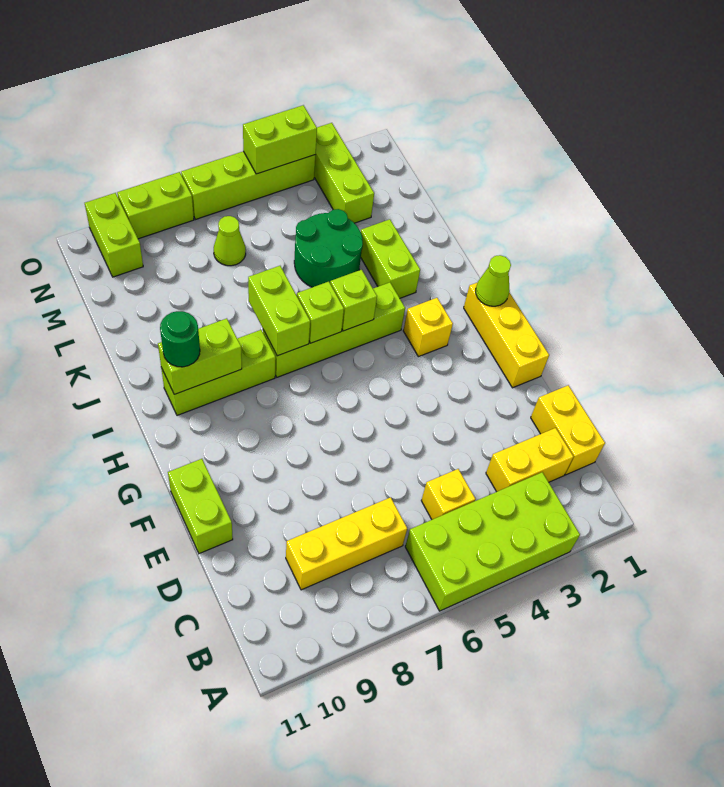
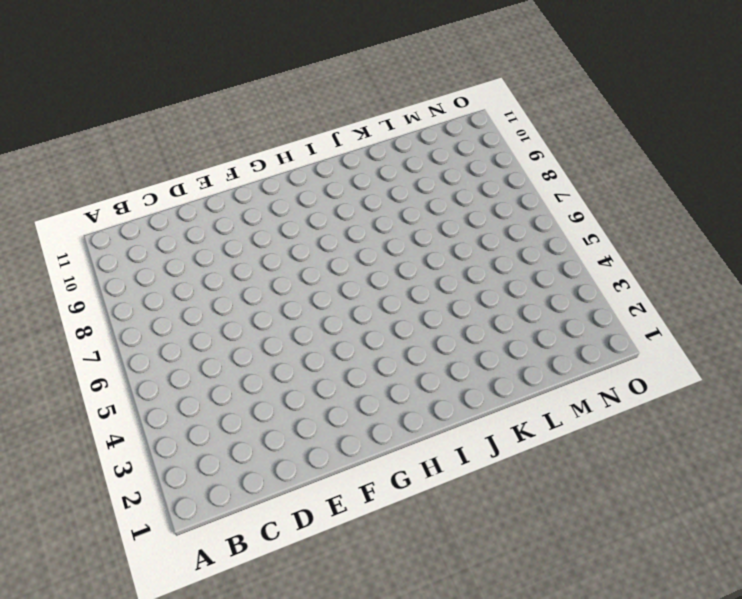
none -> lime brick A3:B6 level 1
none -> yellow brick C1:D1 level 1
none -> yellow brick C2:C3 level 1

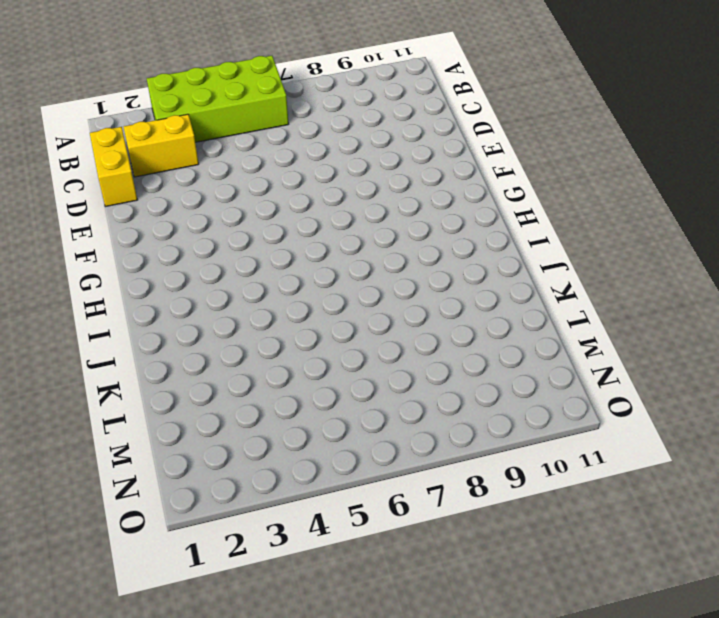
none -> yellow brick C5 level 1
none -> yellow brick C7:C9 level 1
none -> lime brick E11:F11 level 1

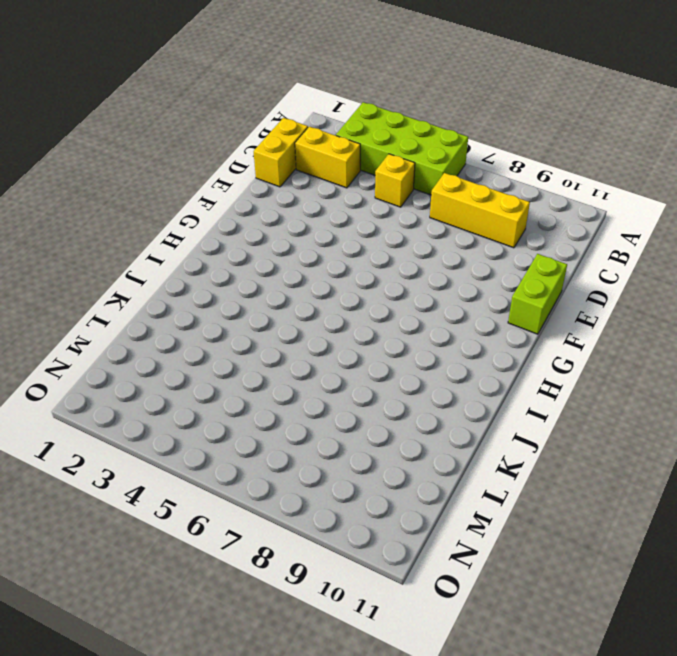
none -> yellow brick F1:H1 level 1
none -> yellow brick H3 level 1
none -> lime brick I4:I7 level 1

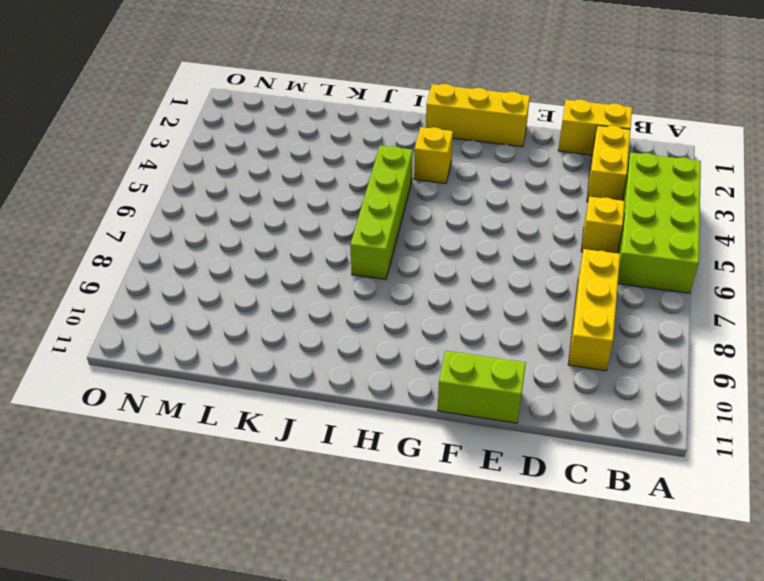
none -> lime brick I8:I10 level 1
none -> lime brick J3:K3 level 1
none -> green round brick K4:L5 level 1

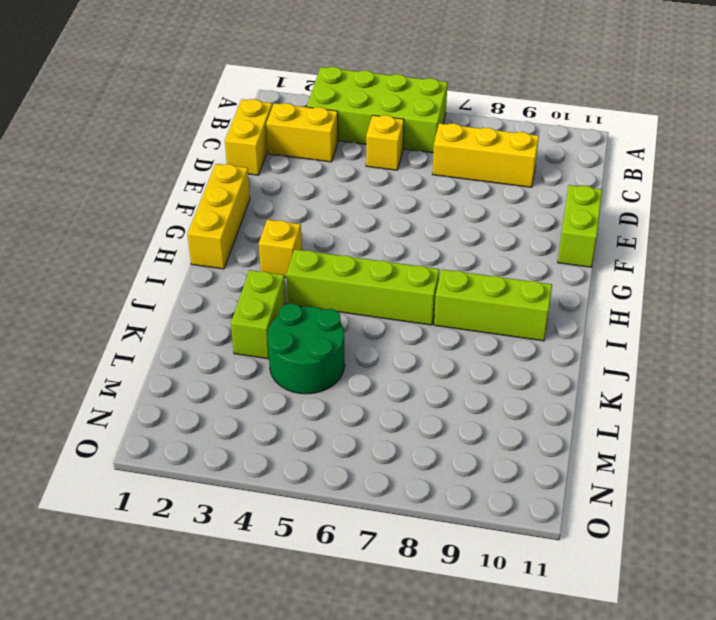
none -> lime brick M3:O3 level 1
none -> lime cone M7 level 1
none -> lime brick N10:O10 level 1

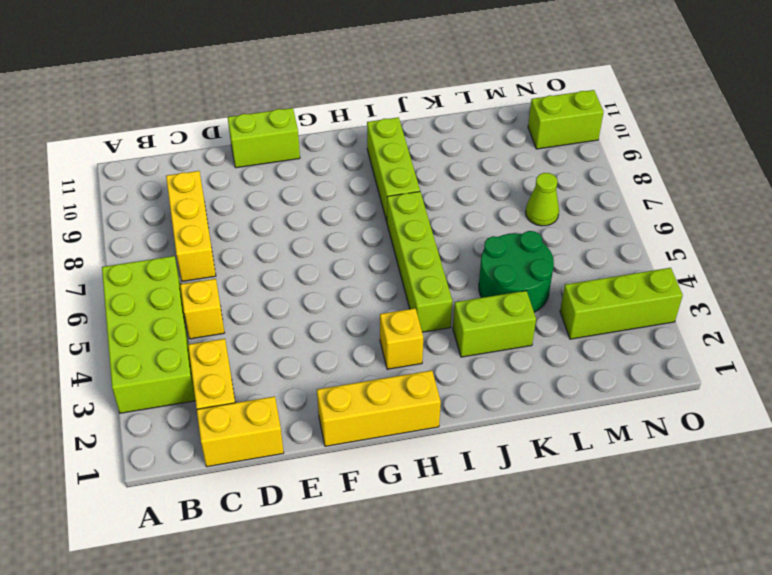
none -> lime brick O4:O7 level 1
none -> lime brick O8:O9 level 1
none -> lime cone H1 level 2

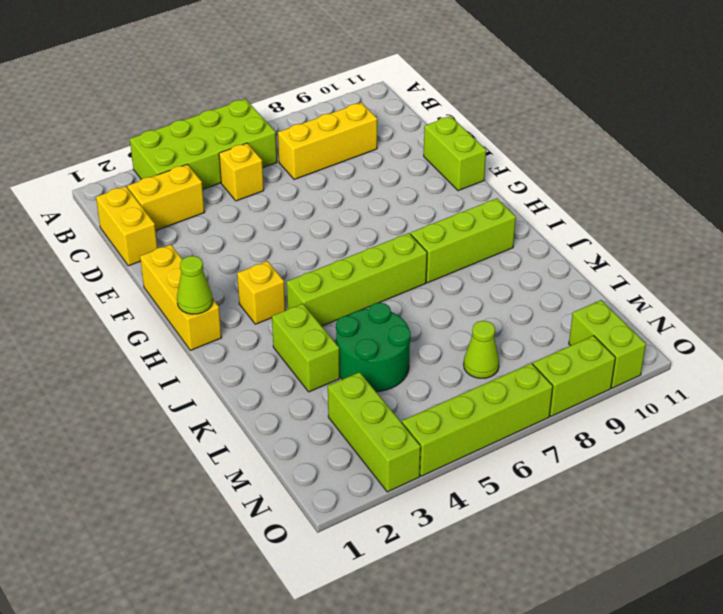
none -> lime brick I5 level 2
none -> lime brick I6 level 2
none -> lime brick I7:J7 level 2

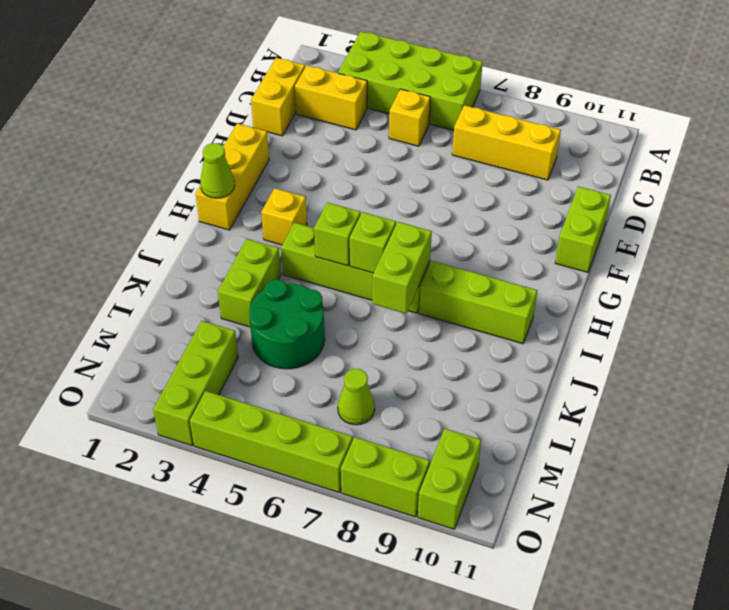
none -> lime brick I9:I10 level 2
none -> lime brick O4:O5 level 2
none -> green round brick I10 level 3

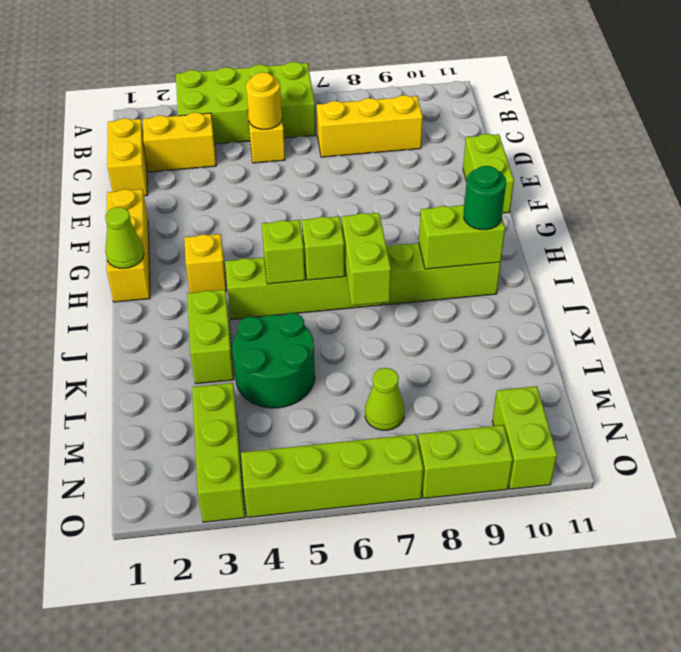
yellow round brick C5 level 2 -> none
none -> lime brick O4:O5 level 2

